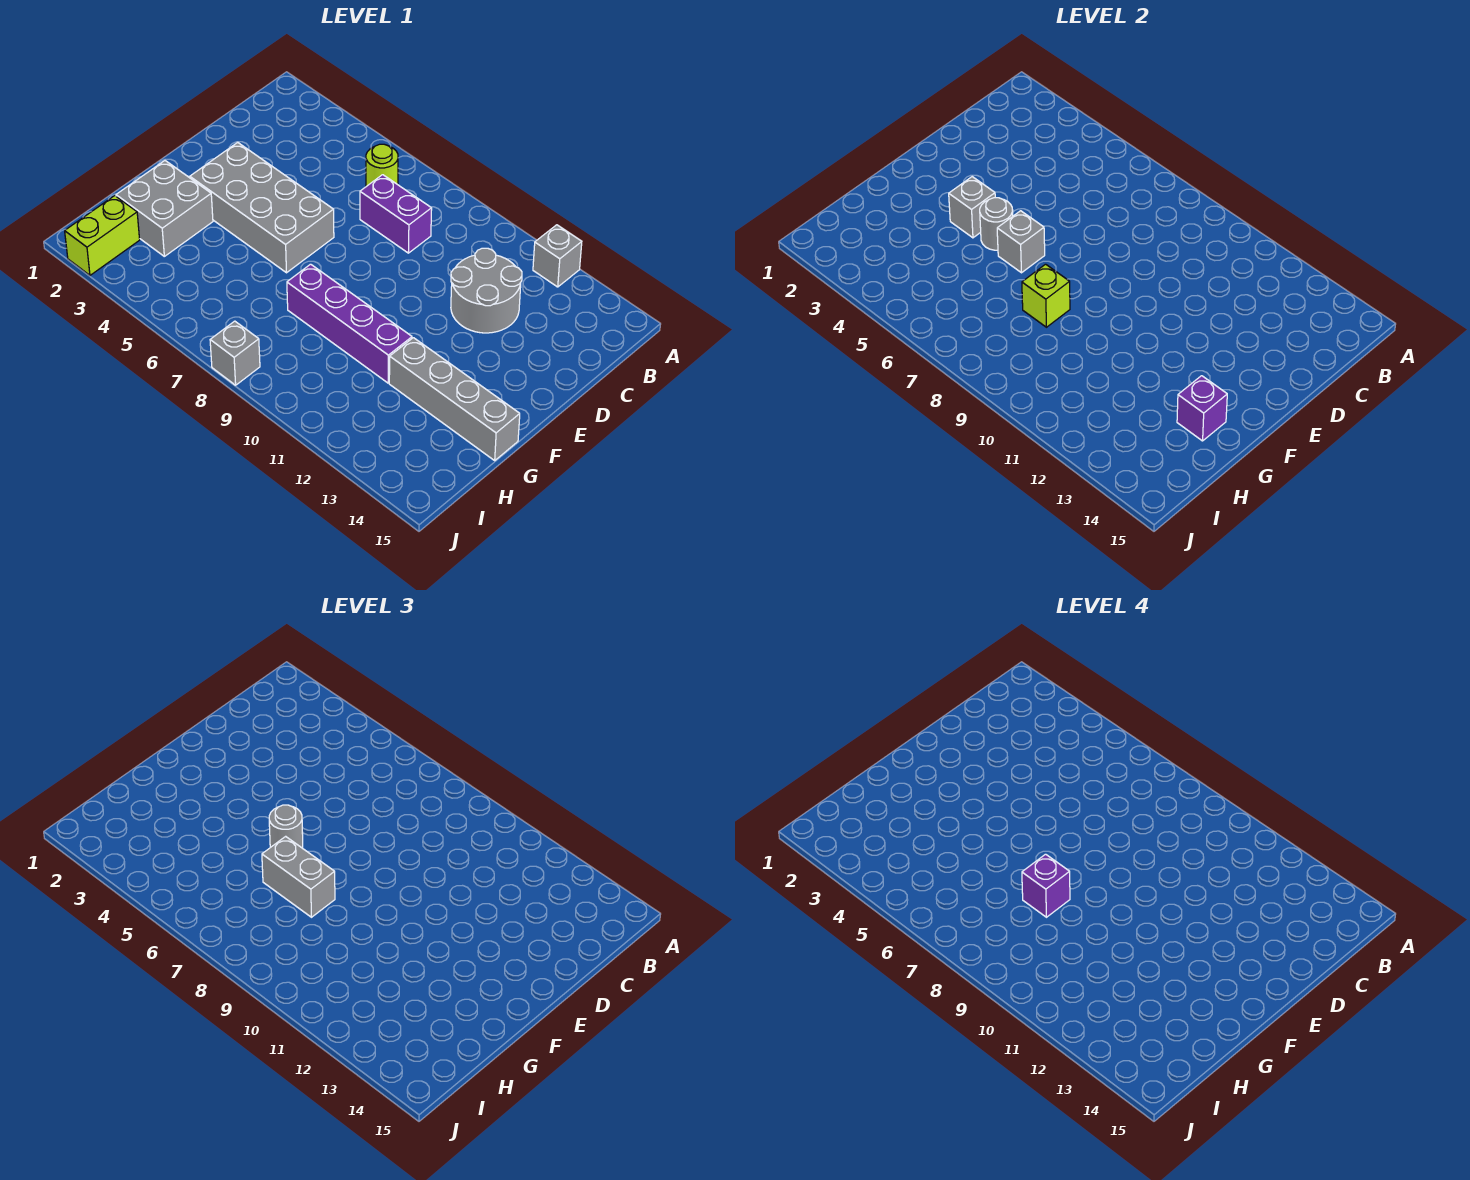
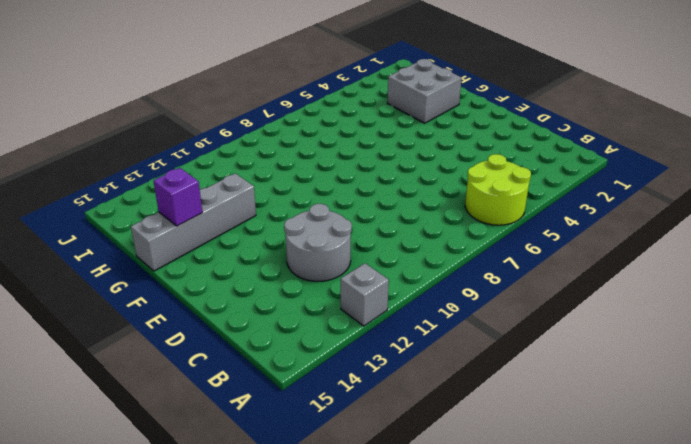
lime round brick A5:B6 level 1 -> lime round brick B6 level 1
none -> purple brick C7:C8 level 1
none -> grey brick E3:F6 level 1
none -> purple brick G8:G11 level 1

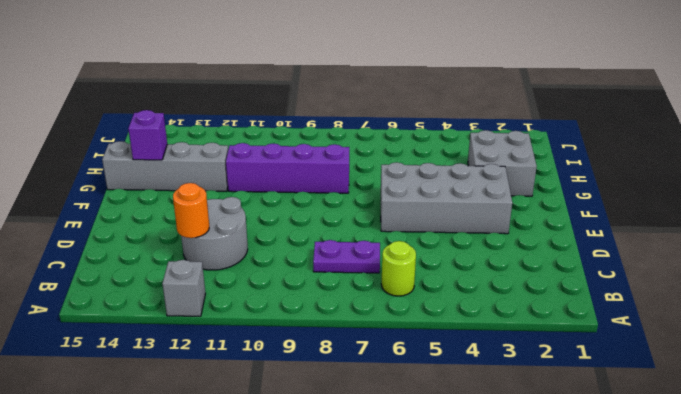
purple plate C7:C8 level 1 -> purple brick C7:C8 level 1
orange round brick C12 level 2 -> none
none -> lime brick I2:J2 level 1
none -> grey brick J8 level 1
none -> grey brick F4 level 2

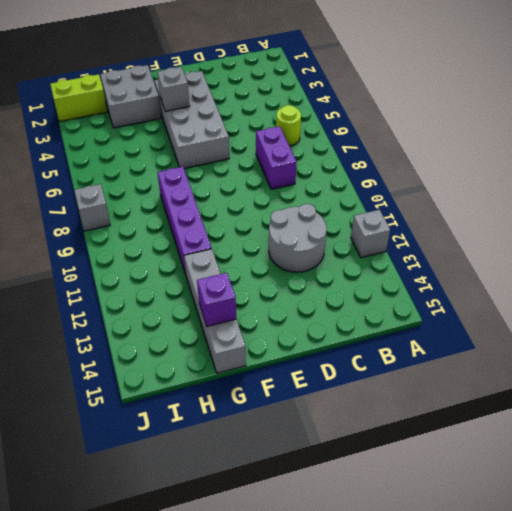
none -> grey round brick F5 level 2
none -> grey brick F6 level 2
none -> lime brick G8 level 2

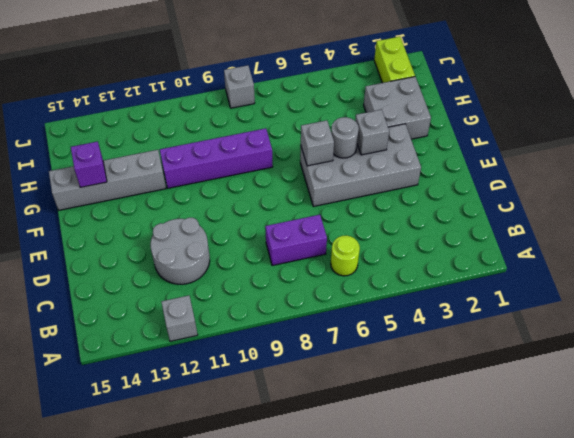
none -> lime brick G8 level 2
none -> grey round brick F6 level 3
none -> grey brick G7:G8 level 3

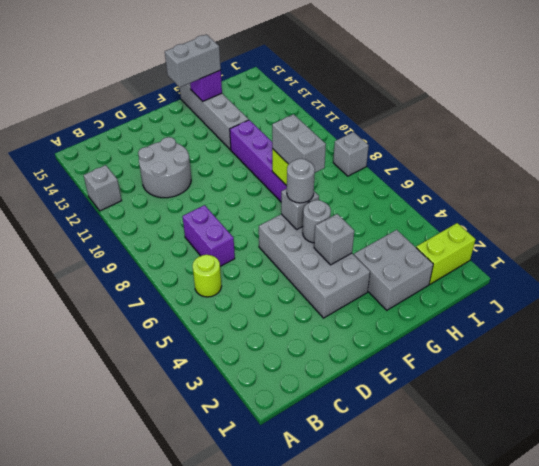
grey brick F14:G14 level 3 -> none
none -> purple brick G8 level 4

